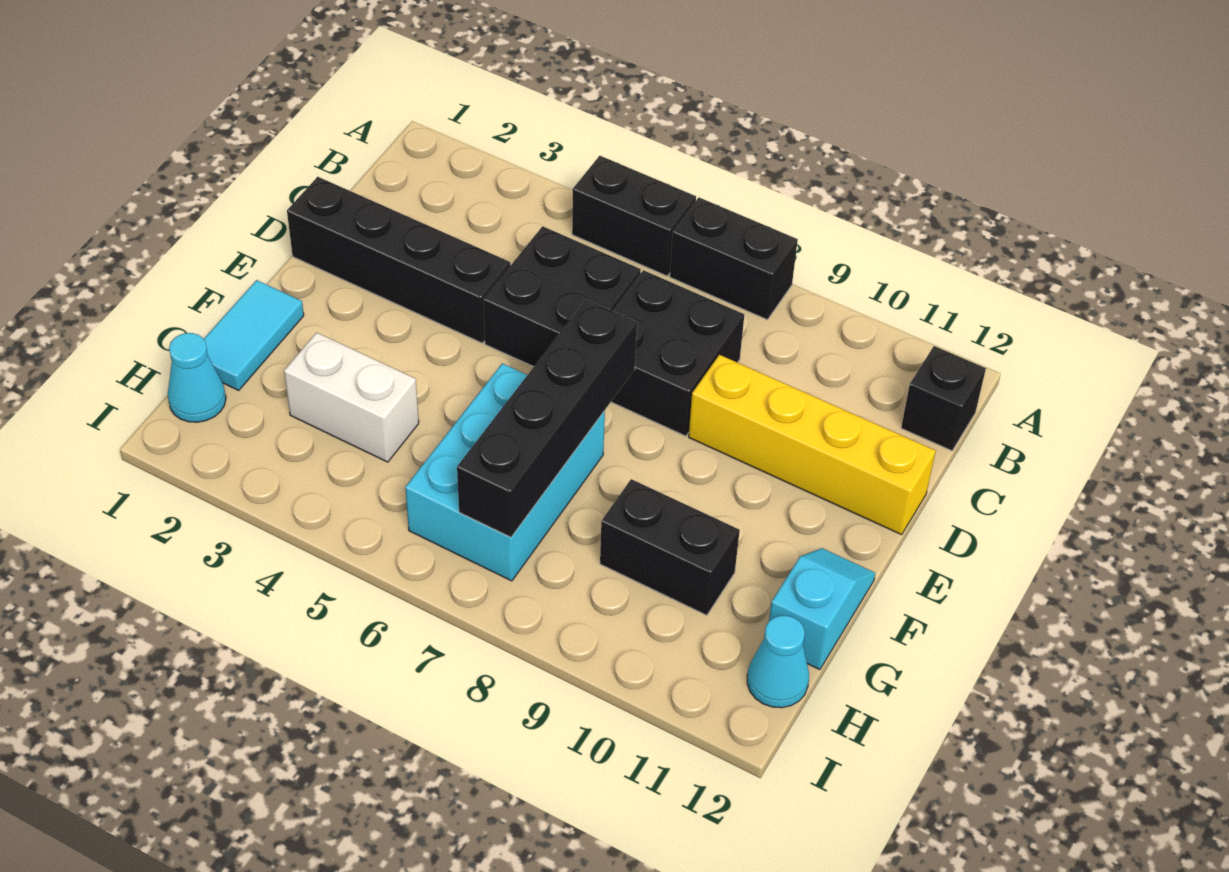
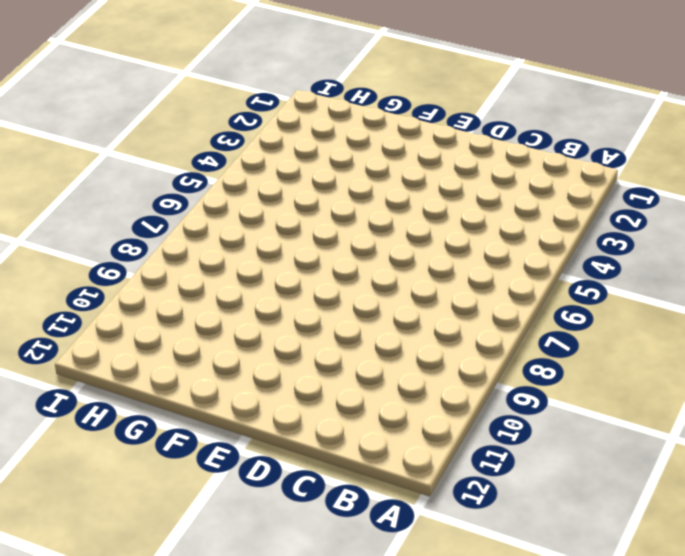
none -> black brick A5:A6 level 1
none -> black brick A7:A8 level 1
none -> black brick B12 level 1

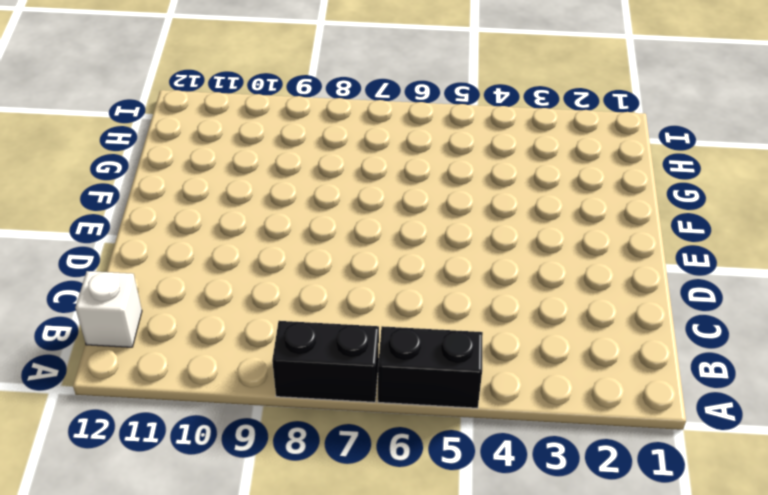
white brick B12 level 1 -> black brick B12 level 1
none -> black brick C5:D6 level 1
none -> black brick C7:D8 level 1
none -> black brick D1:D4 level 1

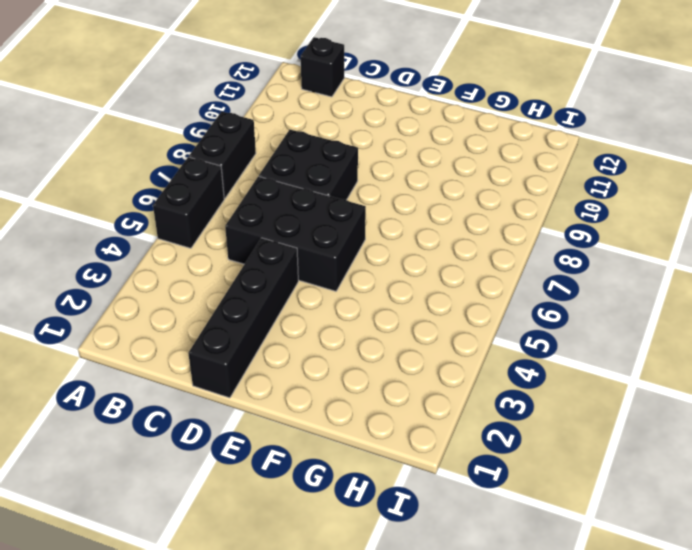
black brick C5:E6 level 1 -> black brick C5:D6 level 1
none -> yellow brick D9:D12 level 1
none -> cyan tile F1:G1 level 1
none -> cyan brick F6:H7 level 1

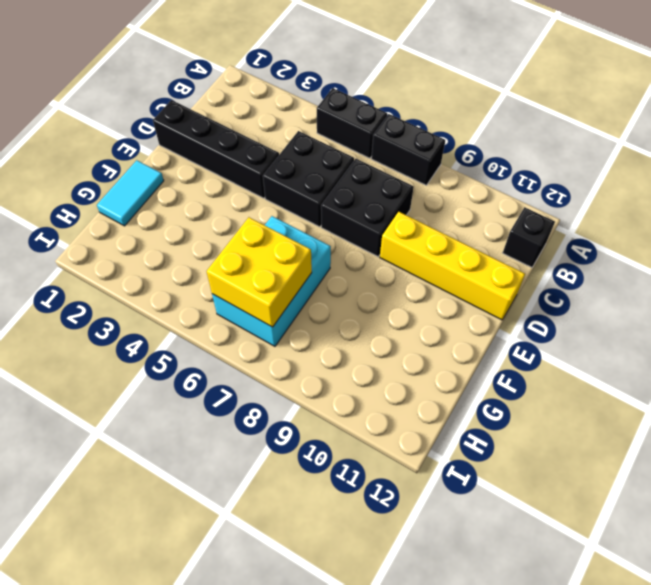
yellow brick G6:H7 level 2 -> black brick E7:H7 level 2
none -> cyan slope F12:G12 level 1 top G
none -> white brick G3:G4 level 1
none -> black brick G9:G10 level 1

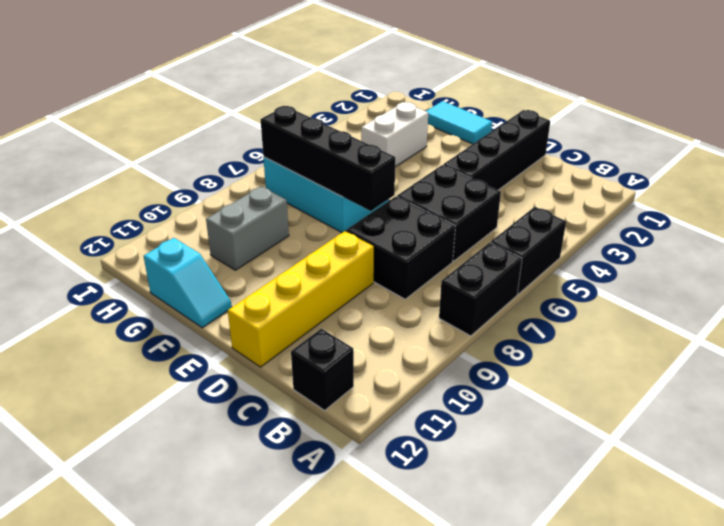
grey brick G9:G10 level 1 -> black brick G9:G10 level 1
none -> cyan cone H1 level 1
none -> cyan cone H12 level 1

